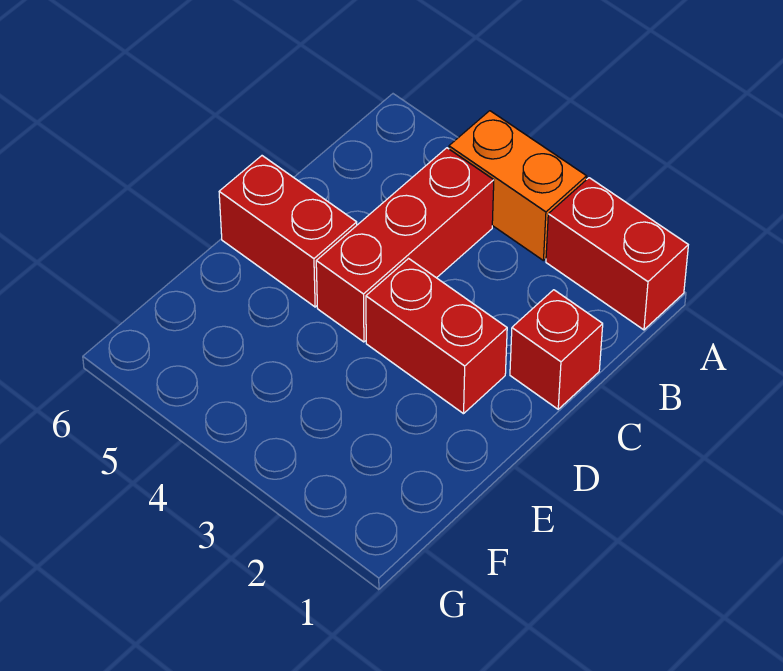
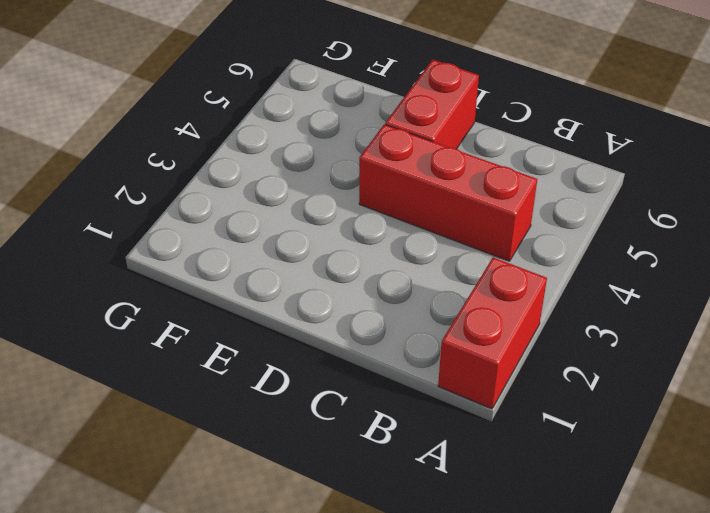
none -> orange brick A3:A4 level 1
none -> red brick C1 level 1

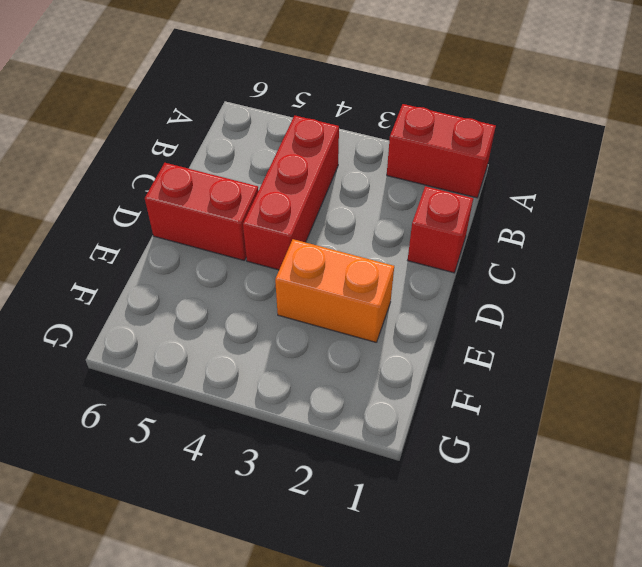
orange brick E2:E3 level 1 -> orange brick A3:A4 level 1
none -> red brick D2:D3 level 1

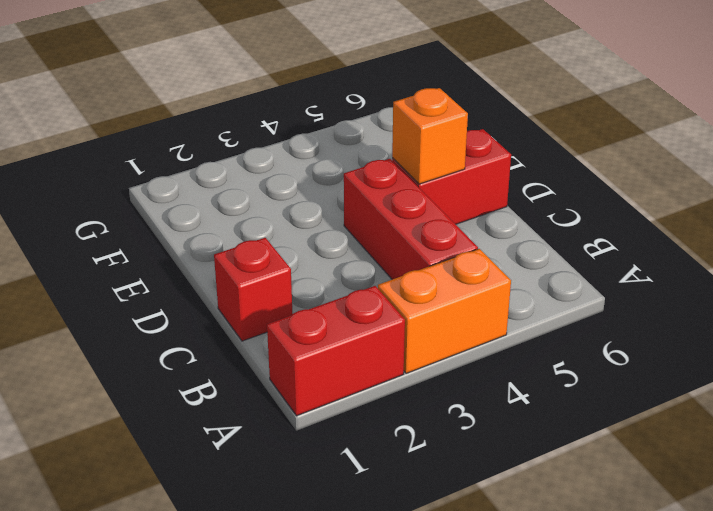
orange brick D5 level 2 -> none
none -> red brick D2:D3 level 1

